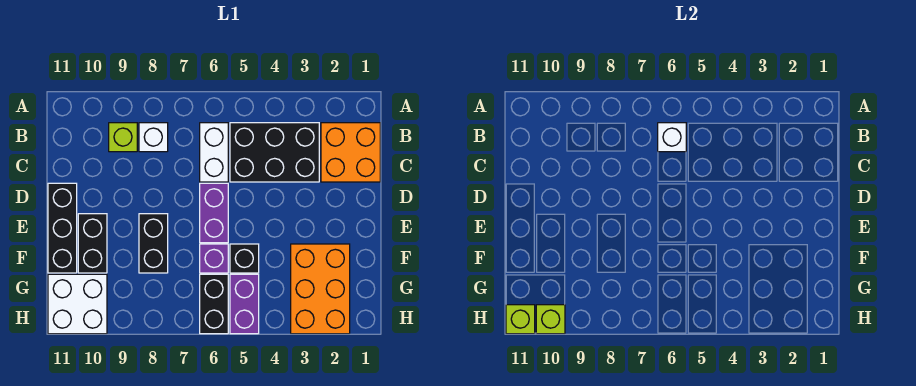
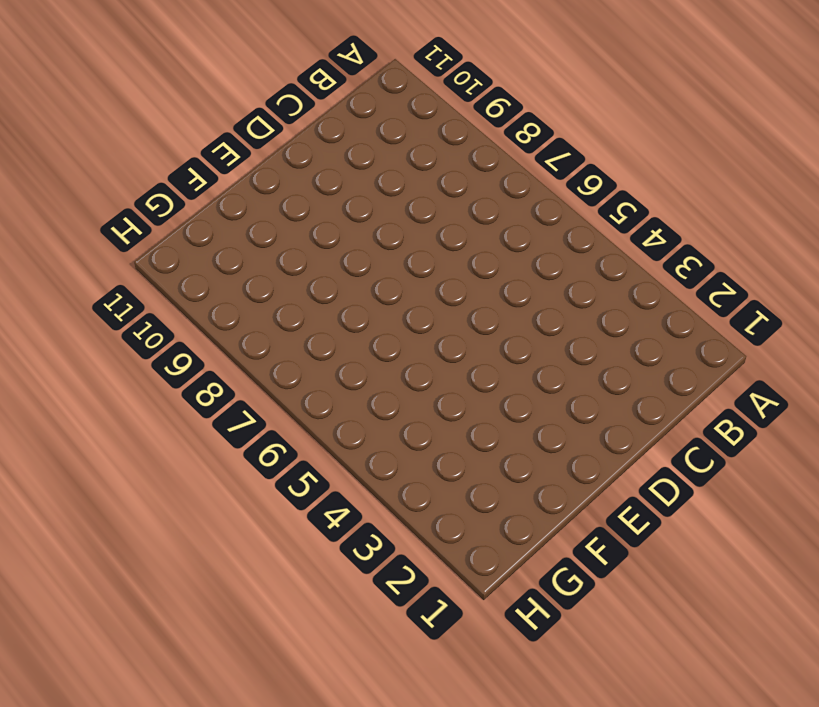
none -> orange brick B1:C2 level 1
none -> black brick B3:C5 level 1
none -> white brick B6:C6 level 1

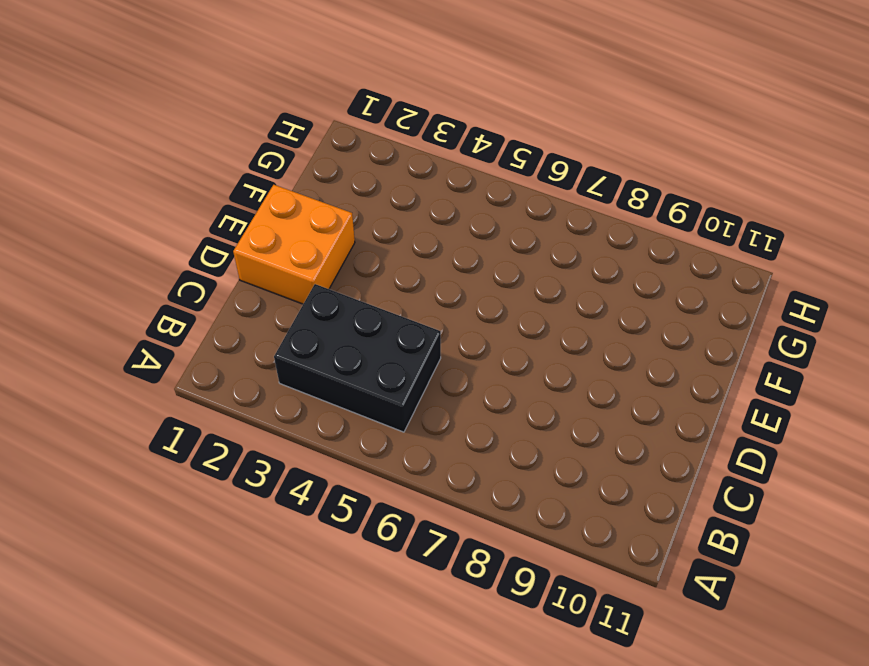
orange brick D1:E2 level 1 -> orange brick B1:C2 level 1
none -> white brick B6:C6 level 1
none -> white brick B8 level 1
none -> lime brick B9 level 1

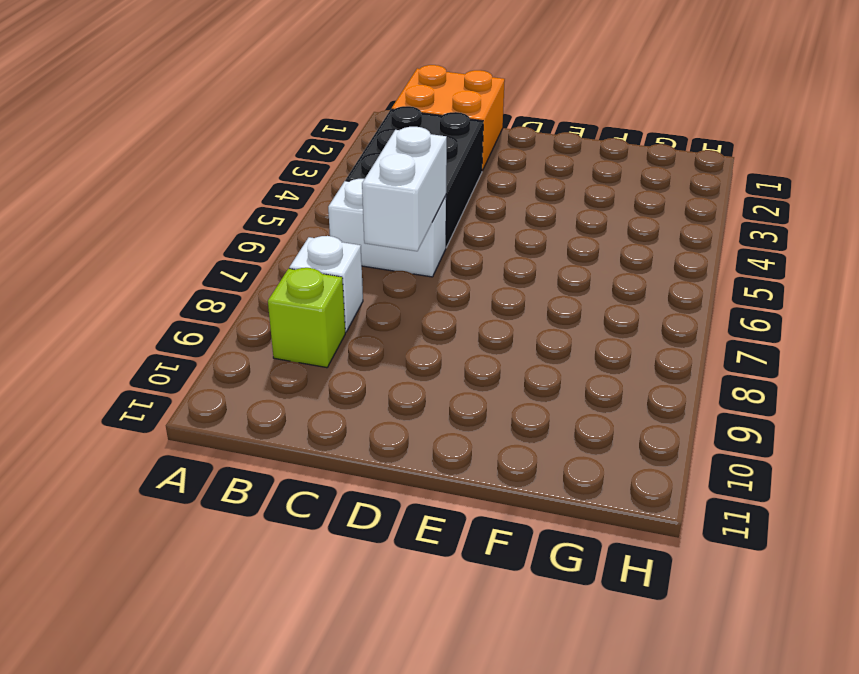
white brick C6:C7 level 2 -> none
none -> purple brick D6:E6 level 1
none -> black brick D11:F11 level 1
none -> black brick E8:F8 level 1

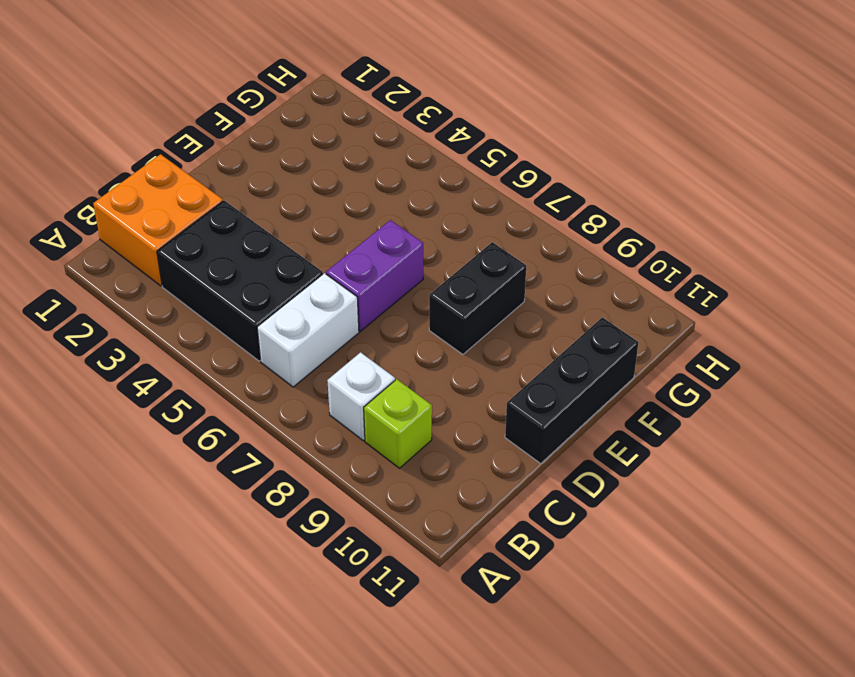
none -> black brick E10:F10 level 1
none -> orange brick F2:H3 level 1
none -> black brick F5 level 1

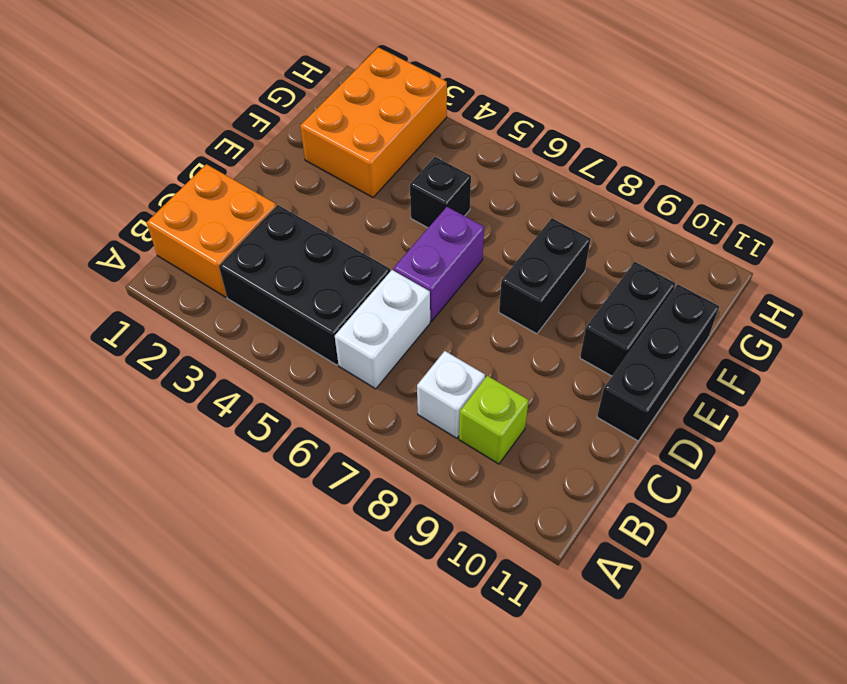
none -> purple brick F6 level 1
none -> purple brick G5:H5 level 1
none -> black brick G6:H6 level 1

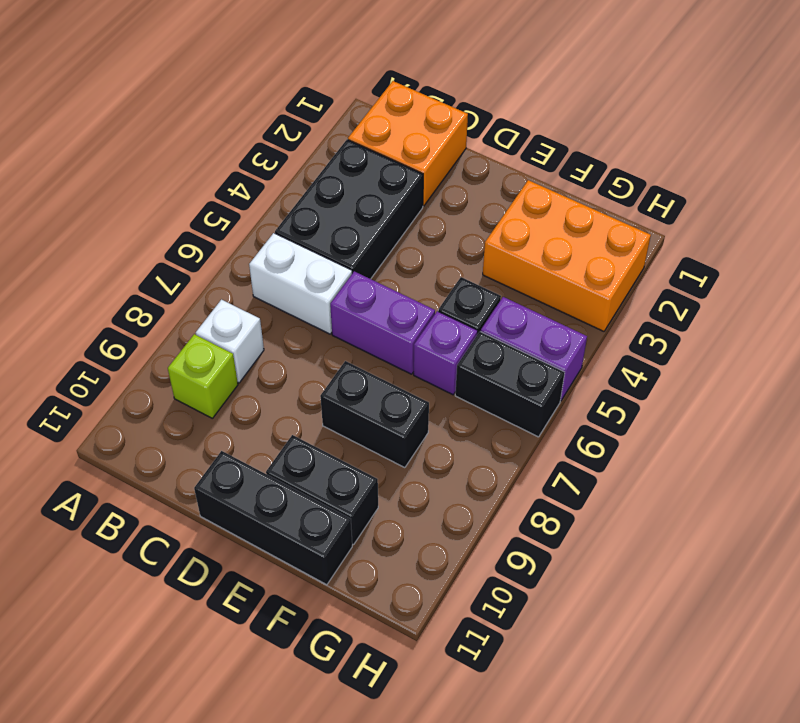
none -> white brick G10:H11 level 1
none -> white brick B6 level 2
none -> lime brick H10 level 2

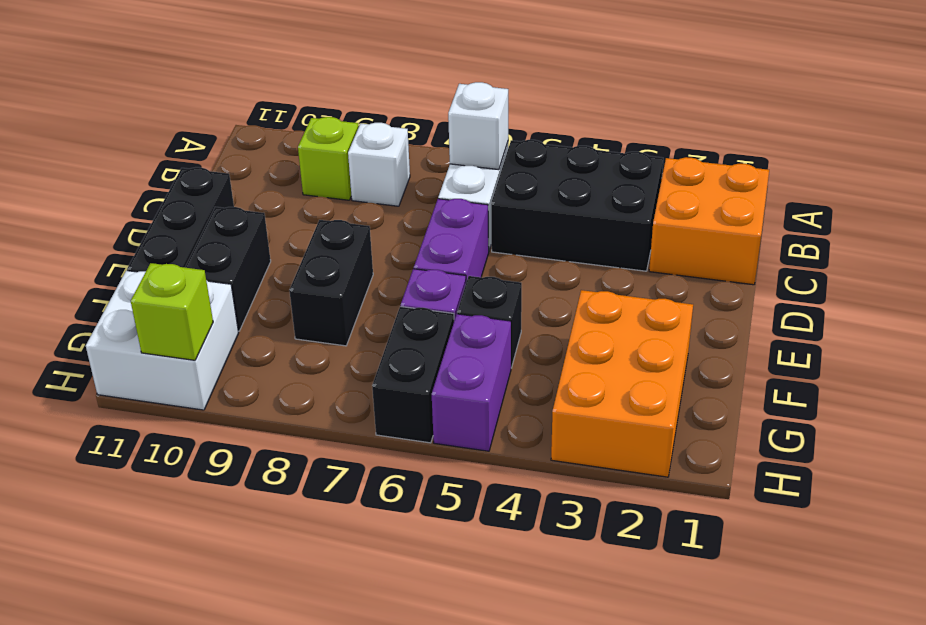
none -> lime brick H11 level 2

